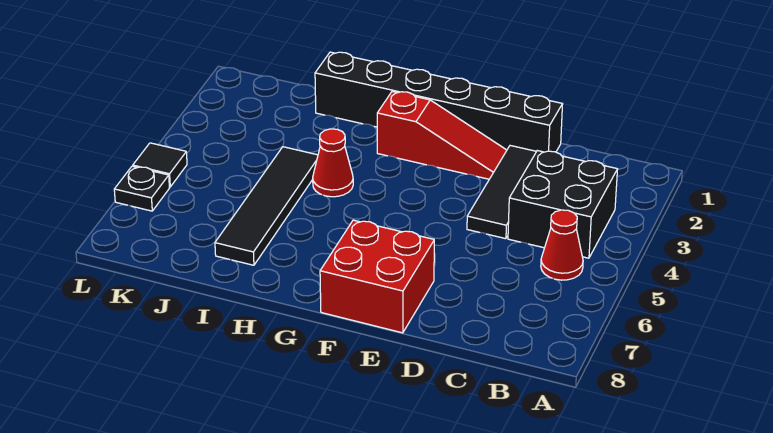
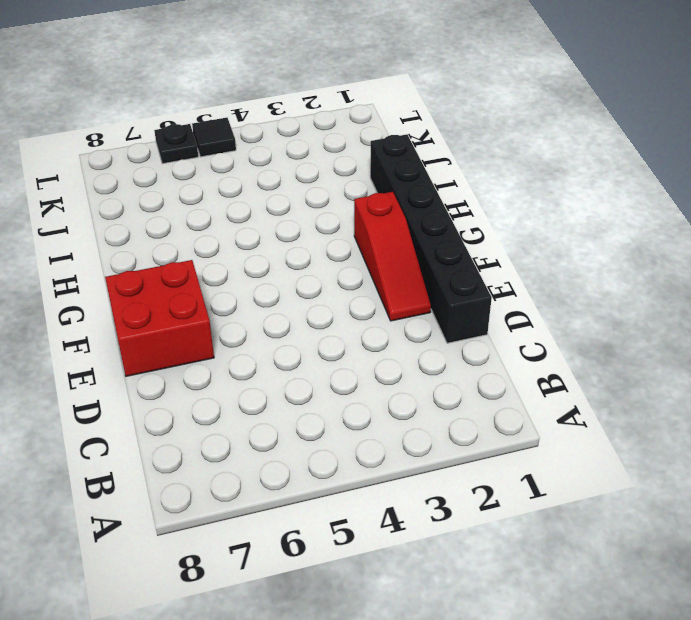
none -> black brick B3:C4 level 1
none -> red cone B5 level 1

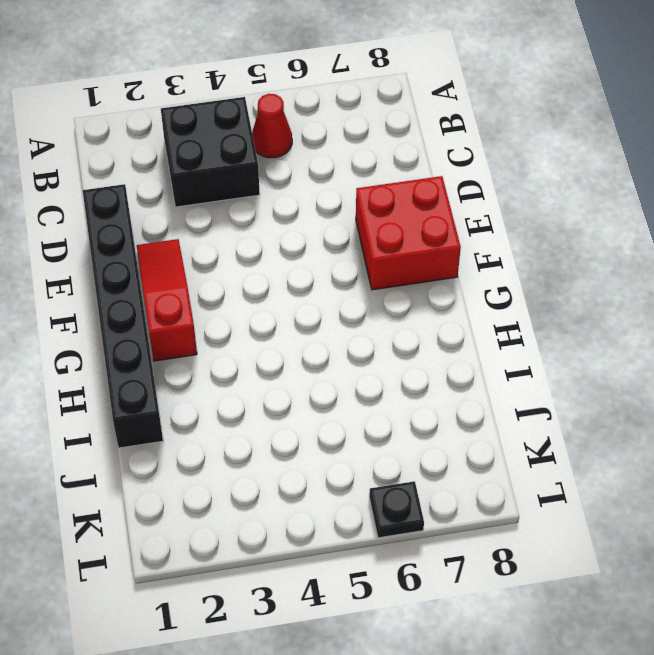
none -> black tile D2:D4 level 1
none -> red cone H4 level 1

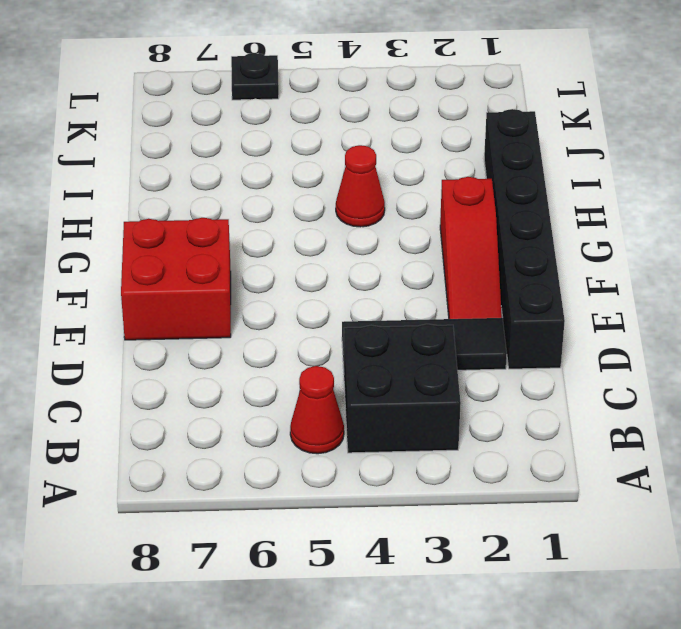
none -> black tile I4:I7 level 1
none -> black tile L5 level 1

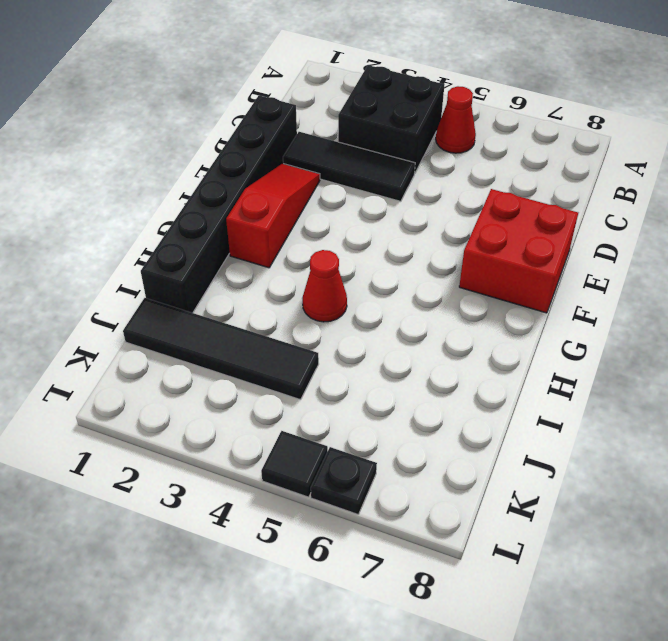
black tile J1:J4 level 1 -> black tile I4:I7 level 1

